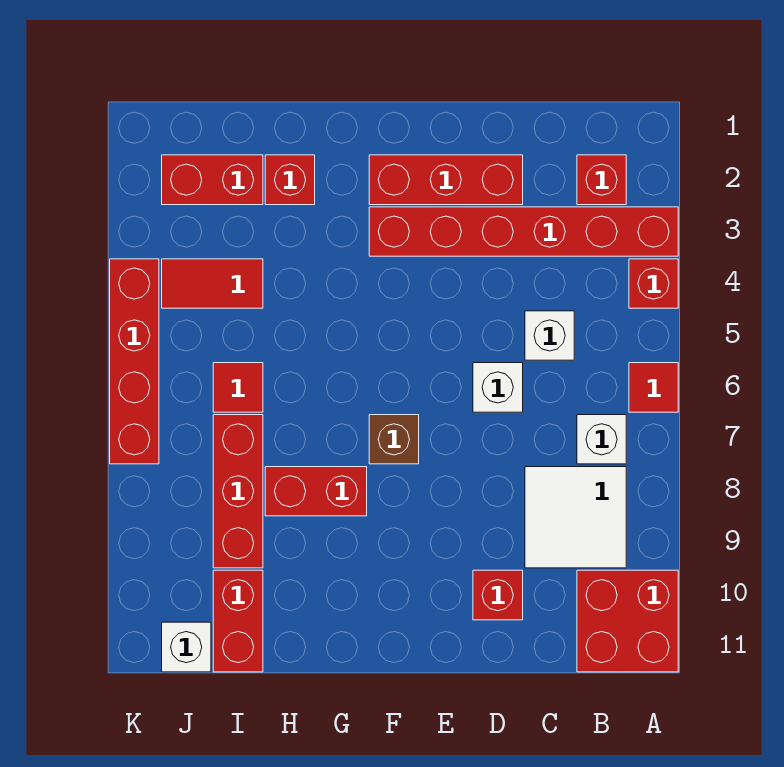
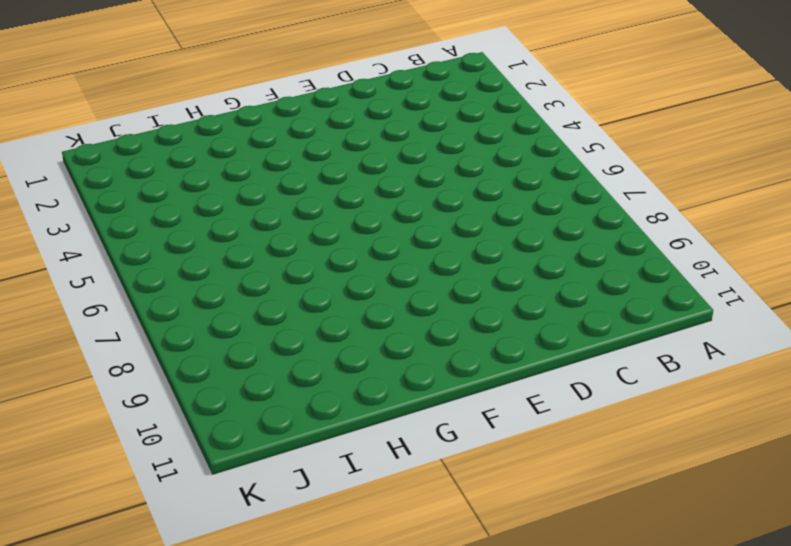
none -> red brick A3:F3 level 1
none -> red brick A4 level 1
none -> red tile A6 level 1

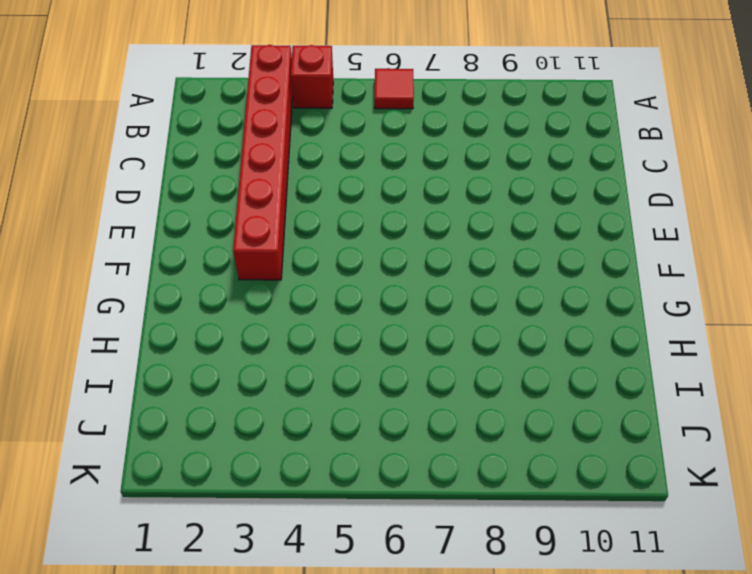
none -> red brick A10:B11 level 1
none -> red brick B2 level 1
none -> white brick B7 level 1

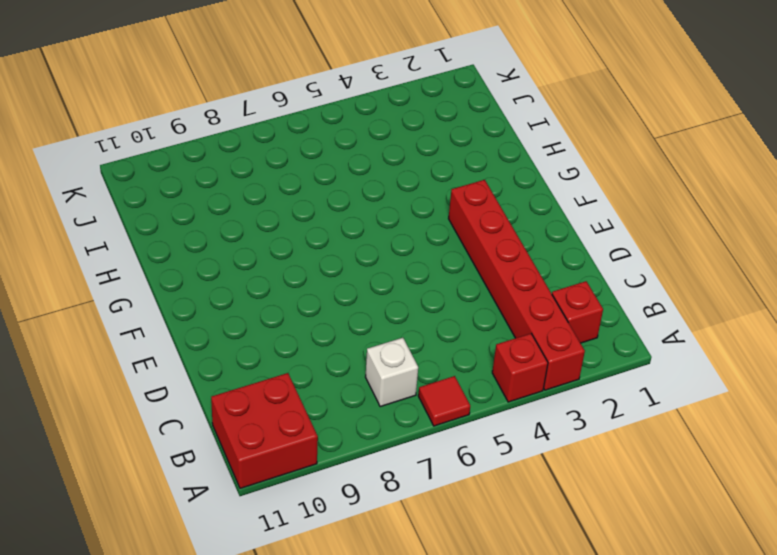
none -> white tile B8:C9 level 1
none -> white brick C5 level 1
none -> red brick D2:F2 level 1

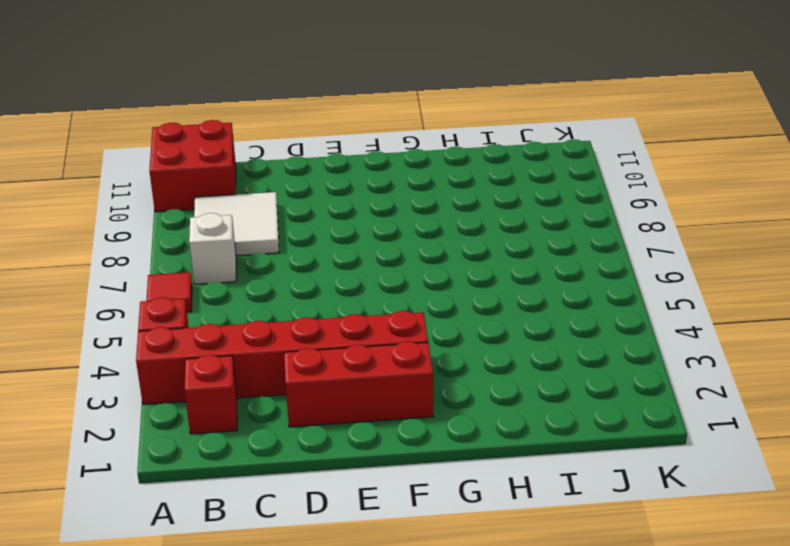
none -> white brick C5 level 1
none -> white brick D6 level 1
none -> red brick D10 level 1

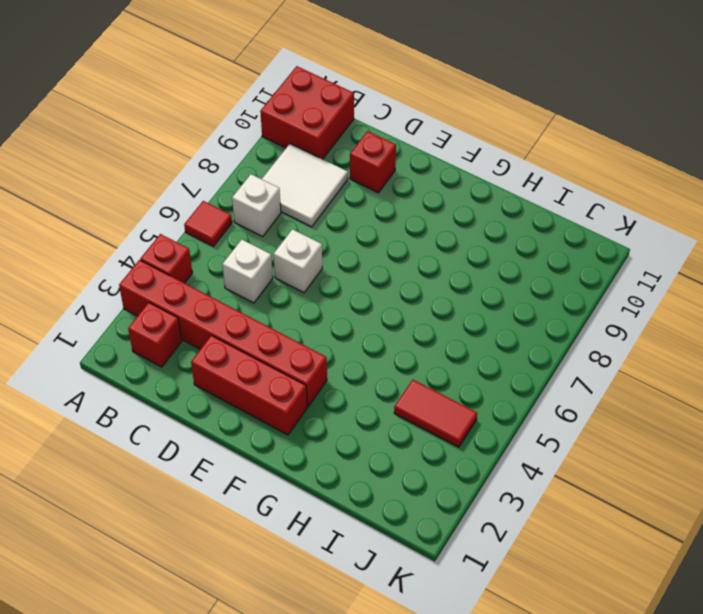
none -> brown brick F7 level 1
none -> red brick G8:H8 level 1
none -> red brick H2 level 1

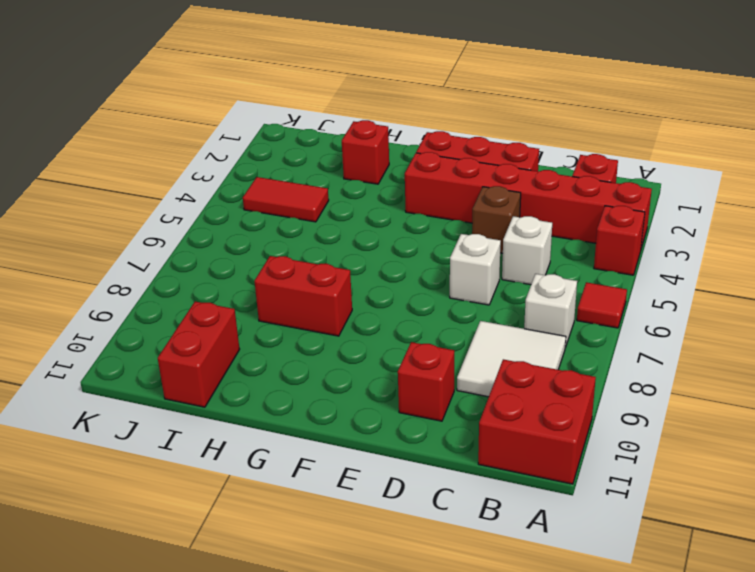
brown brick D4 level 1 -> brown brick F7 level 1
none -> red brick I2:J2 level 1
none -> red tile I6 level 1
none -> red brick I7:I9 level 1

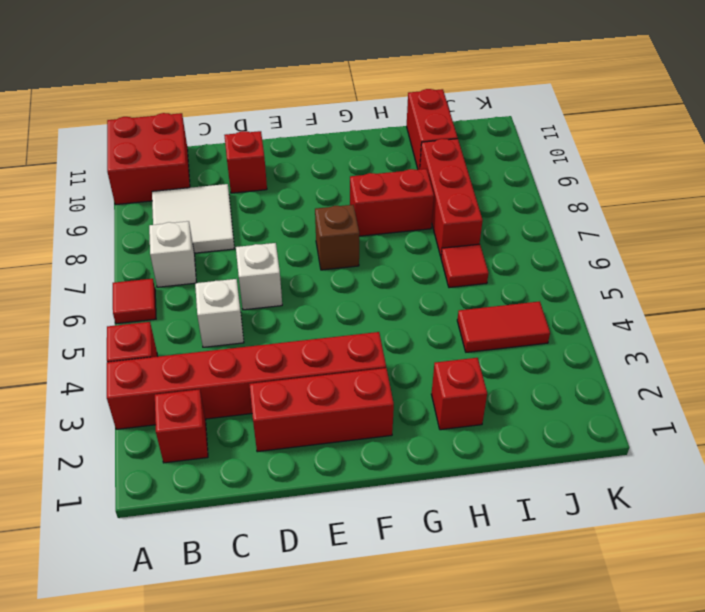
none -> red brick I2:J2 level 1
none -> white brick J11 level 1
none -> red brick K4:K7 level 1

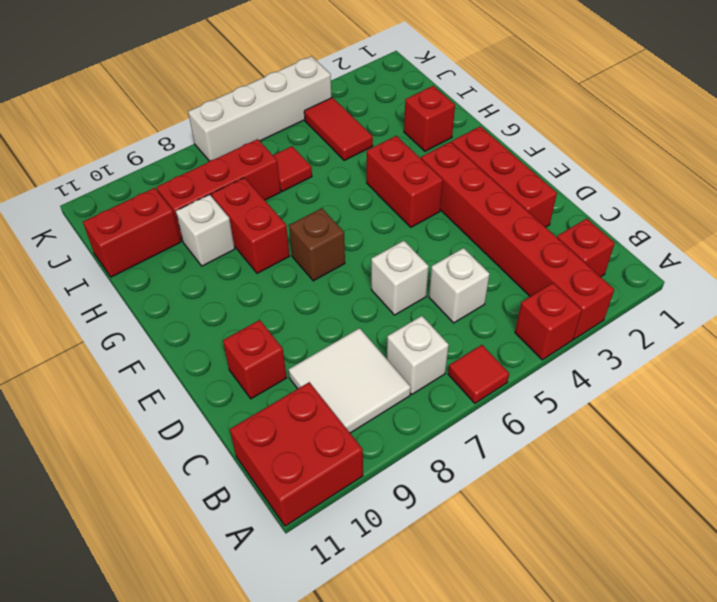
red brick F4:G4 level 1 -> red brick I2:J2 level 1
white brick H9 level 1 -> white brick J11 level 1
white brick K4:K7 level 1 -> red brick K4:K7 level 1

